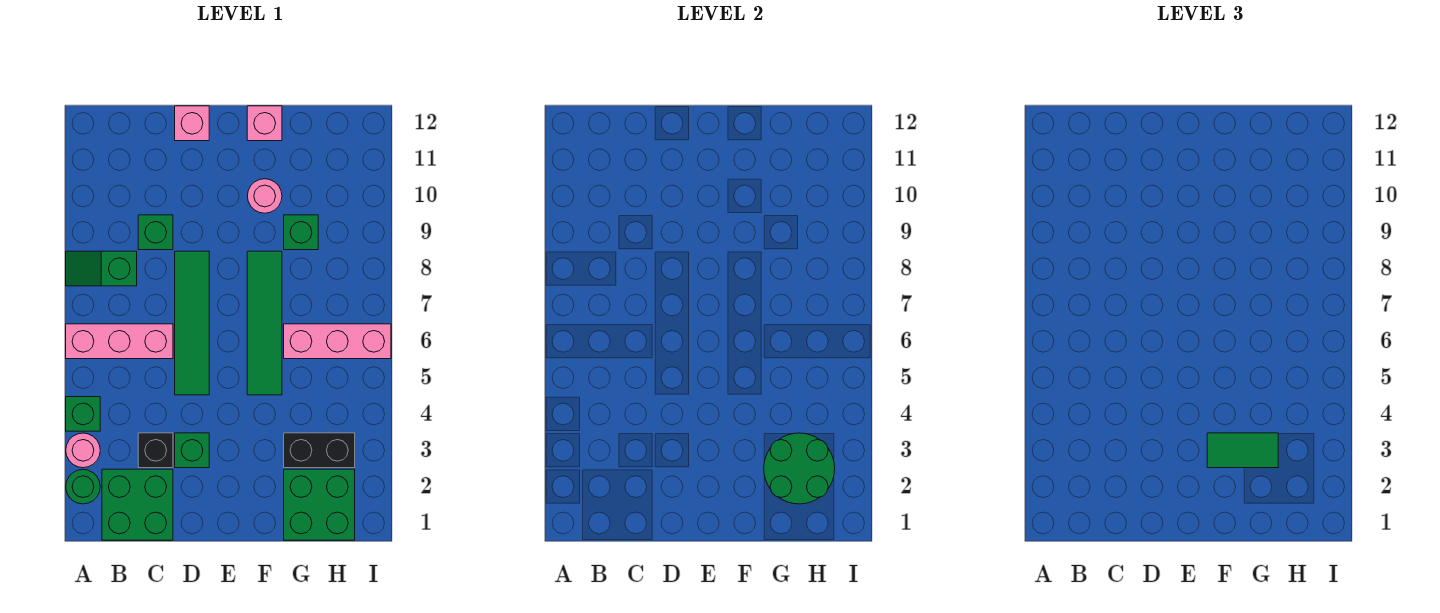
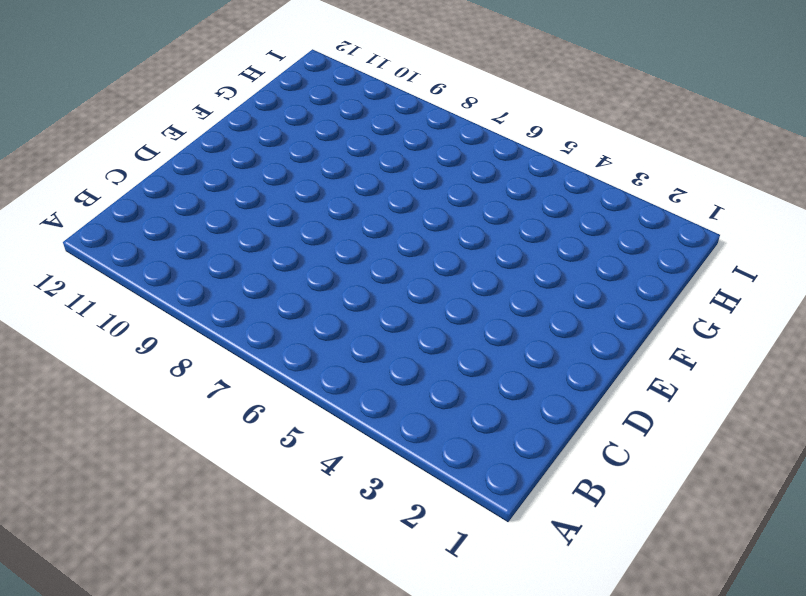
none -> green round brick A2 level 1
none -> pink round brick A3 level 1
none -> green brick A4 level 1

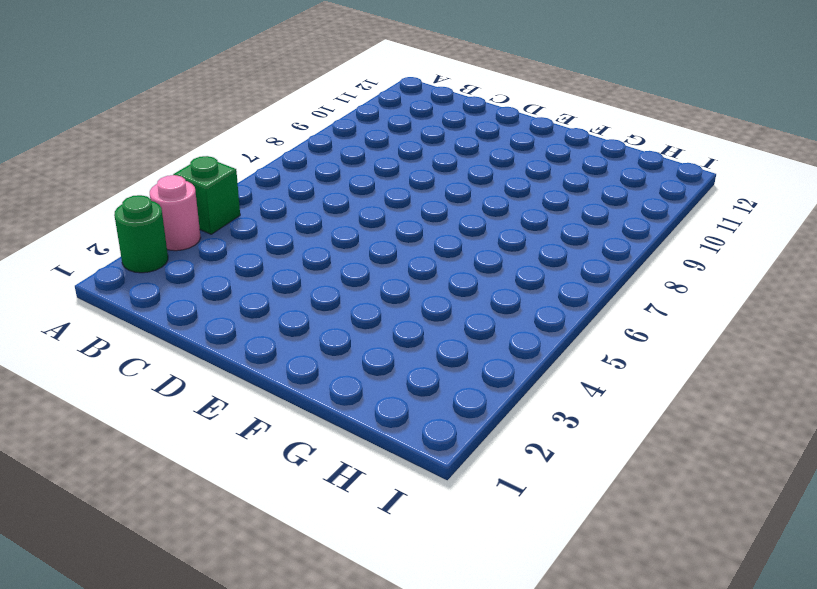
none -> pink brick A6:C6 level 1
none -> green slope A8:B8 level 1 top B
none -> green brick B1:C2 level 1

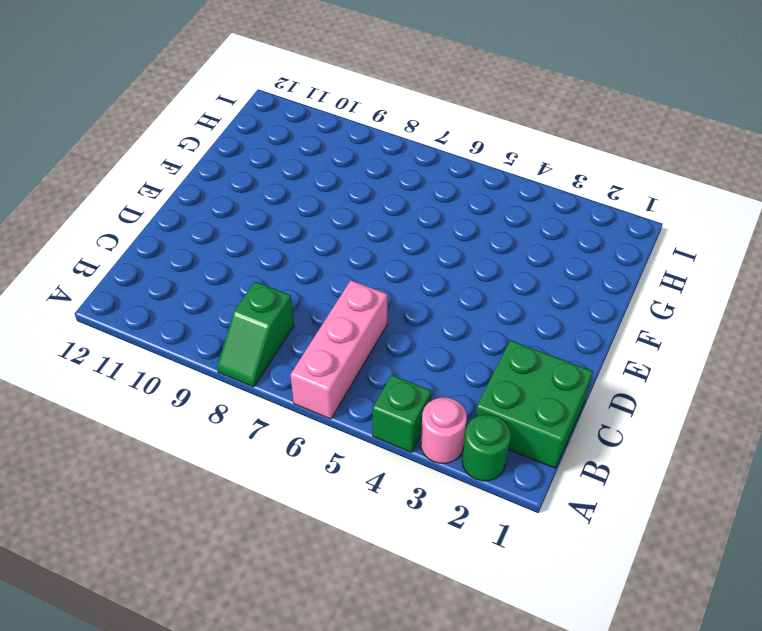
none -> black brick C3 level 1
none -> green brick C9 level 1
none -> green brick D3 level 1

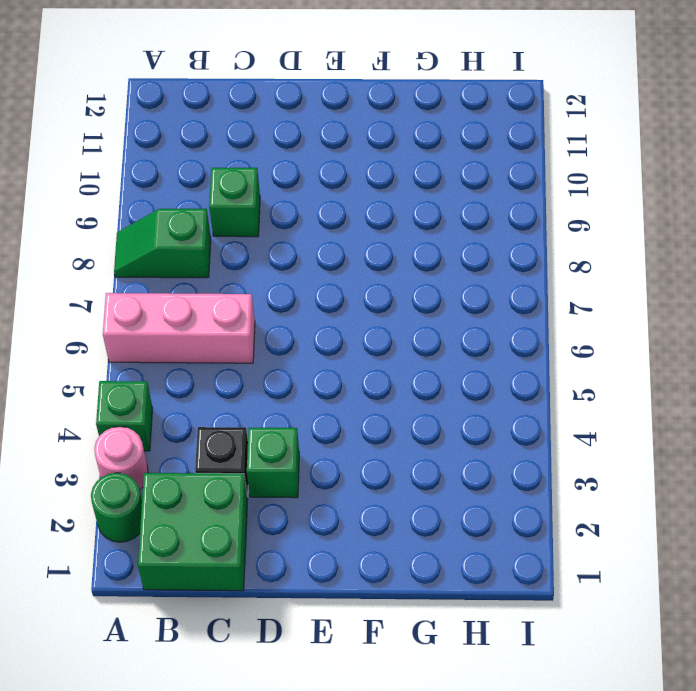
none -> green tile D5:D8 level 1
none -> pink brick D12 level 1
none -> green tile F5:F8 level 1

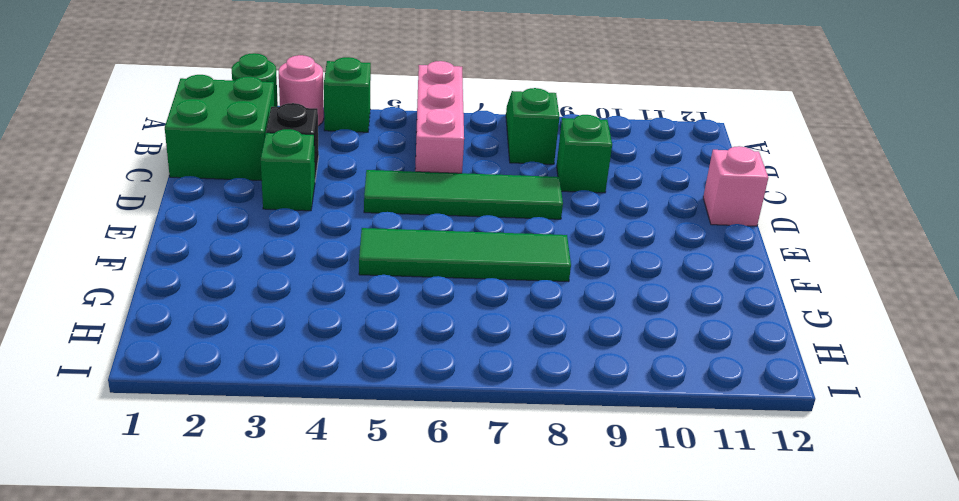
none -> pink round brick F10 level 1
none -> pink brick F12 level 1
none -> green brick G1:H2 level 1

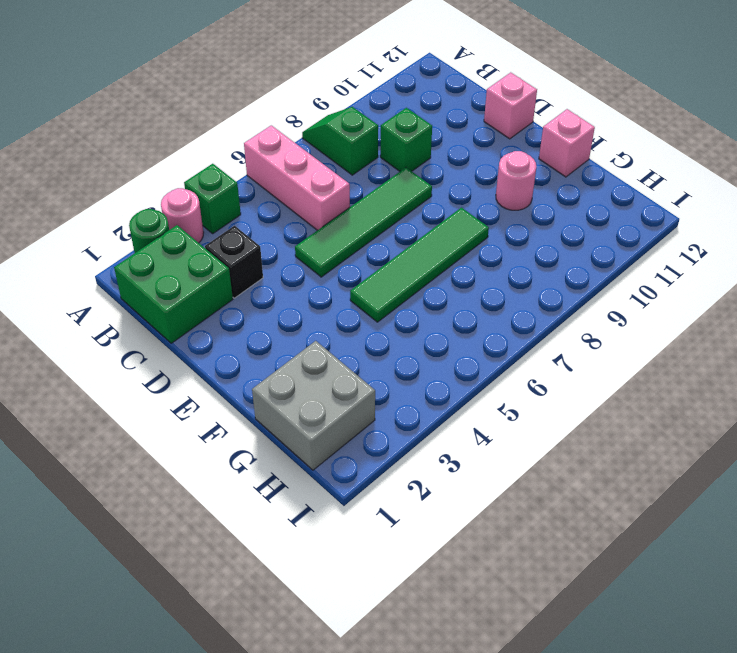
grey brick G1:H2 level 1 -> green brick G1:H2 level 1
none -> green brick D3 level 1
none -> black brick G3:H3 level 1
none -> pink brick G6:I6 level 1

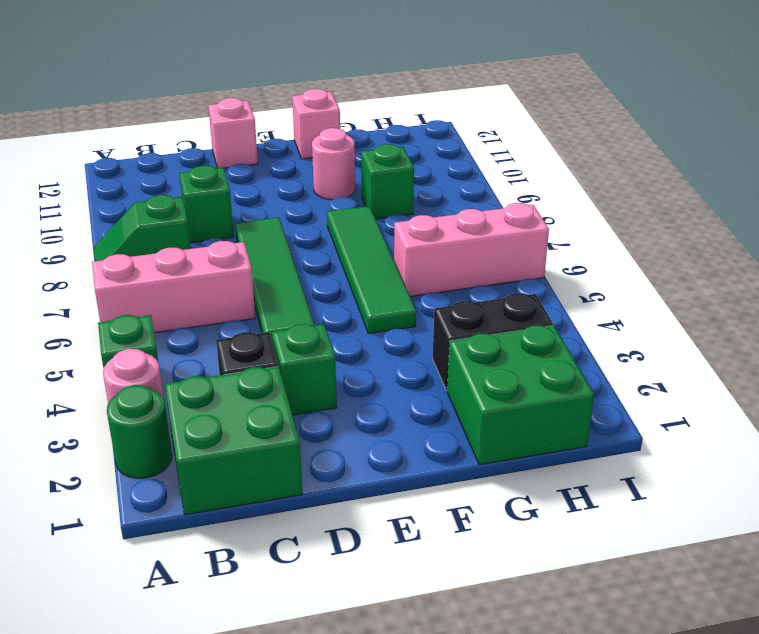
none -> green round brick G2:H3 level 2
none -> green tile F3:G3 level 3

